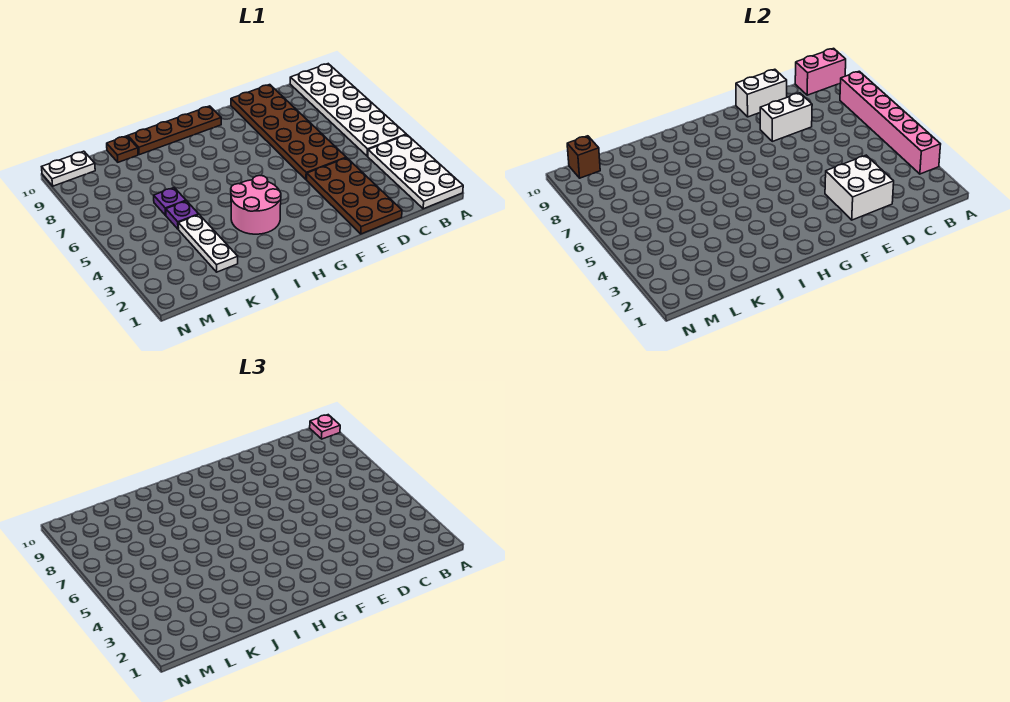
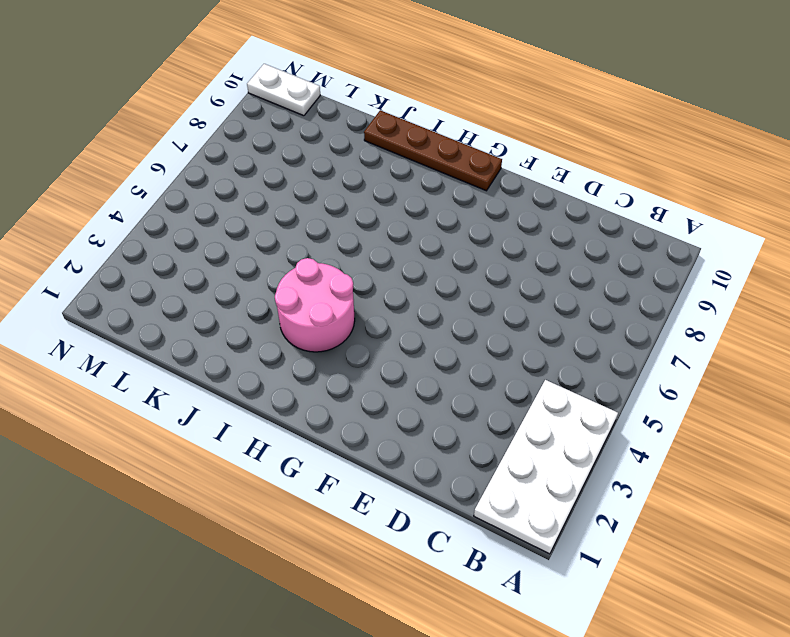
none -> white plate A5:B10 level 1
none -> brown plate D1:E4 level 1
none -> brown plate D5:E10 level 1

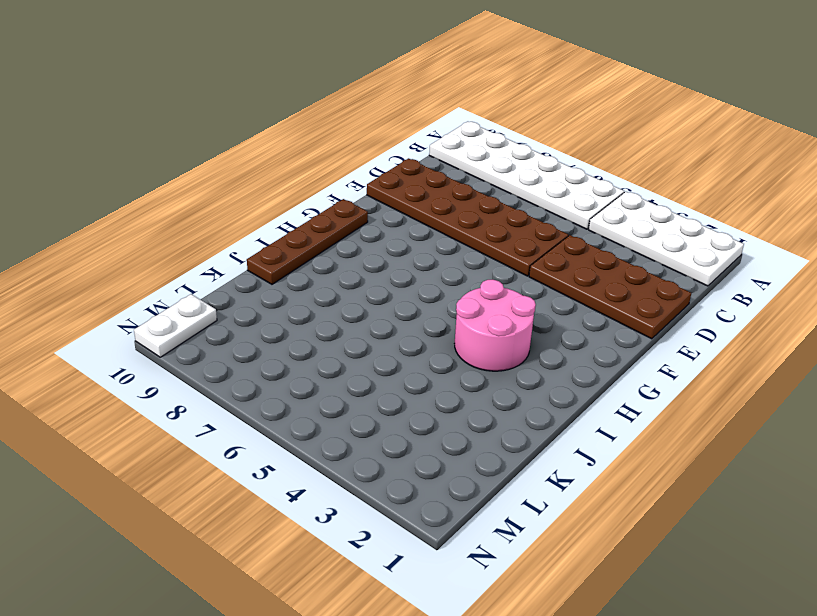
none -> white plate K2:K4 level 1
none -> purple plate K5 level 1
none -> purple plate K6 level 1

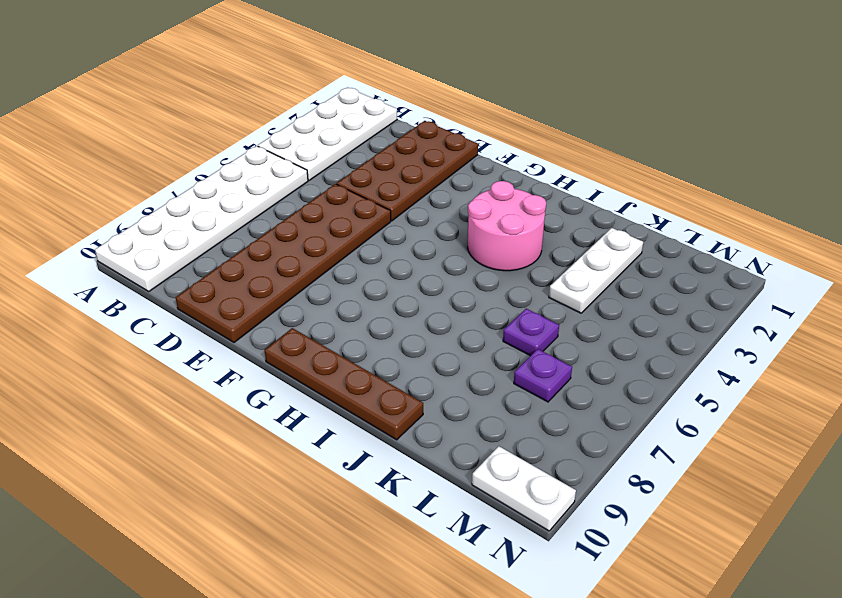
purple plate L7 level 1 -> purple plate K5 level 1
none -> brown plate K10 level 1
none -> pink brick A3:A8 level 2
none -> pink brick A10:B10 level 2

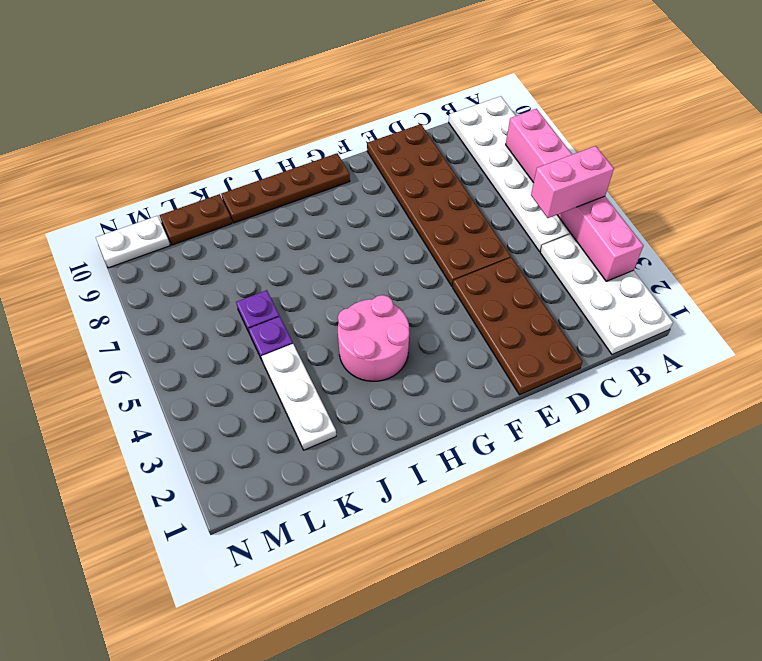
pink brick A5:B5 level 3 -> pink brick A10:B10 level 2
brown plate K10:L10 level 1 -> brown plate K10 level 1
none -> white brick D2:E3 level 2
none -> white brick D8:E8 level 2
none -> white brick D10:E10 level 2

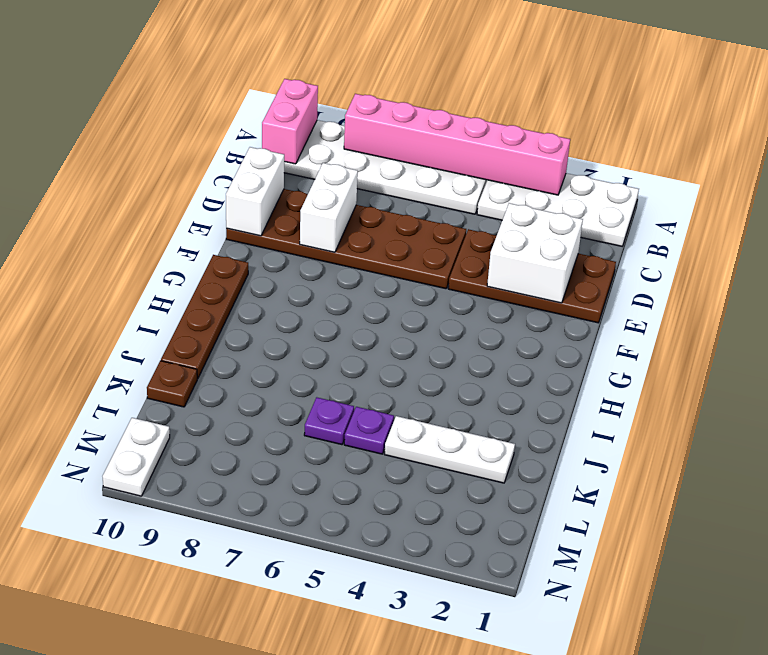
none -> pink round brick H3:I4 level 1
none -> brown brick M10 level 2
none -> pink plate A10 level 3

